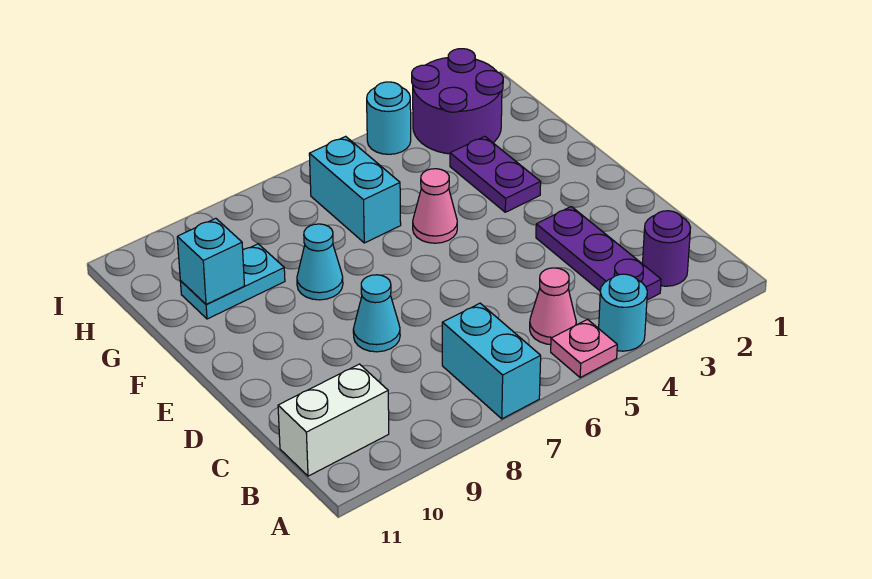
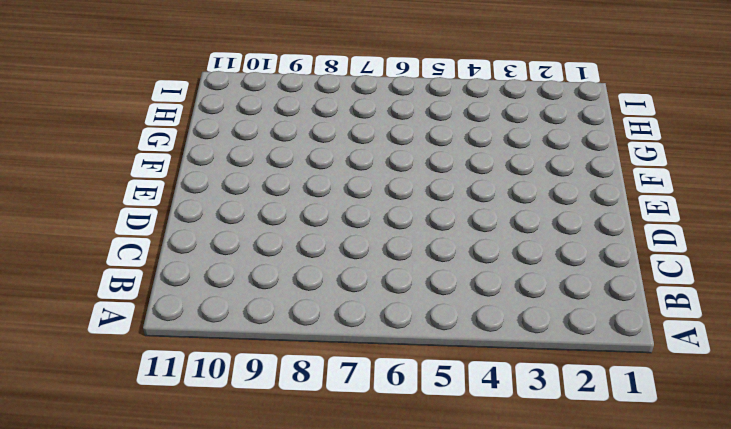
none -> cyan round brick A4 level 1
none -> pink plate A5 level 1
none -> cyan brick A7:B7 level 1

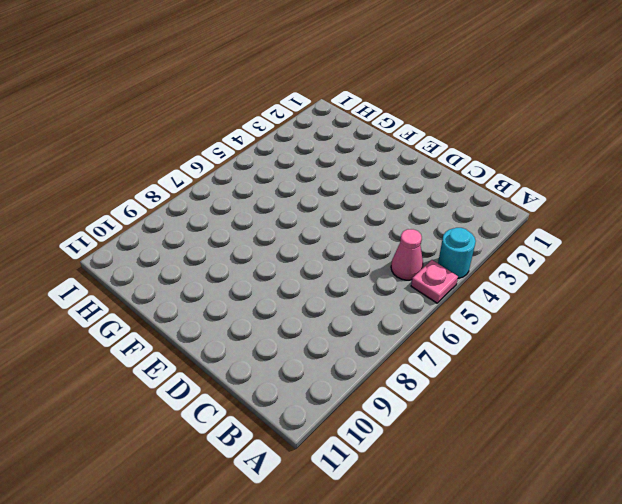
none -> cyan brick A7:B7 level 1
none -> purple round brick B2 level 1
none -> purple plate B3:D3 level 1

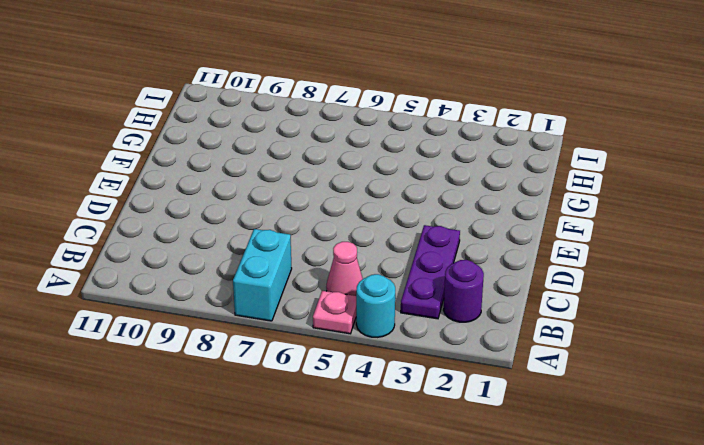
none -> white brick B10:B11 level 1
none -> cyan cone D8 level 1
none -> purple plate F3:G3 level 1

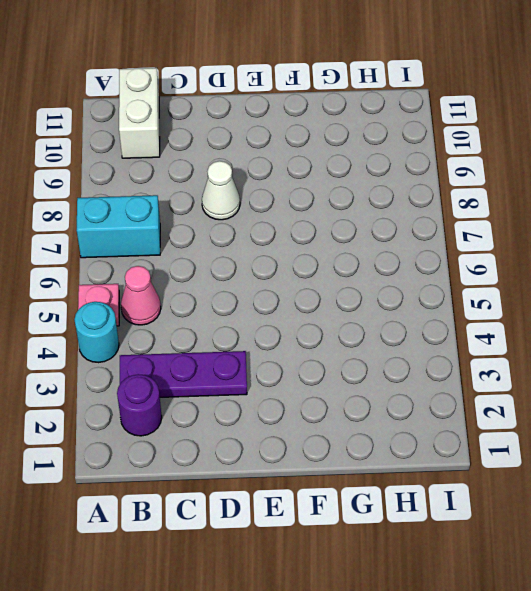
white cone D8 level 1 -> cyan cone D8 level 1
none -> purple plate F3:G3 level 1
none -> pink cone F5 level 1
none -> cyan cone F8 level 1

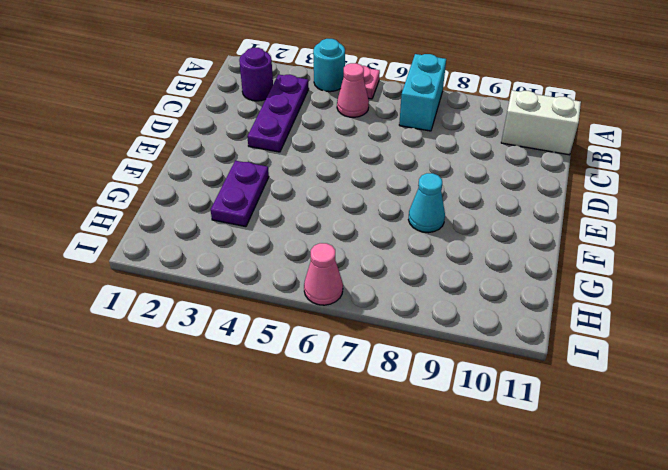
pink cone I6 level 1 -> pink cone F5 level 1
none -> cyan cone D8 level 1
none -> cyan brick G6:H6 level 1
none -> cyan plate G9:G10 level 1

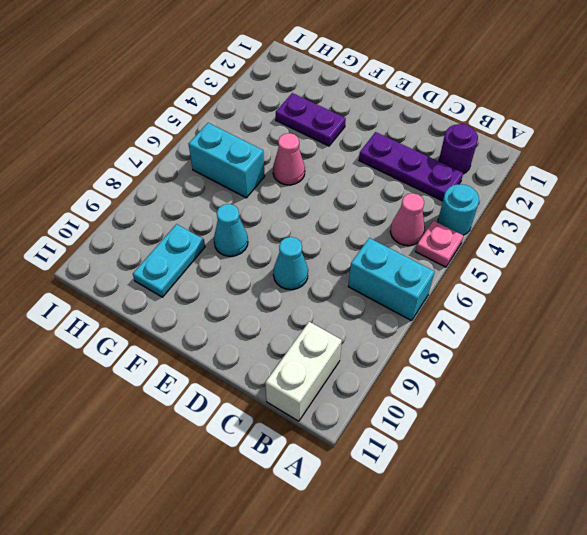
none -> purple round brick H2:I3 level 1
none -> cyan round brick I4 level 1
none -> cyan brick G10 level 2

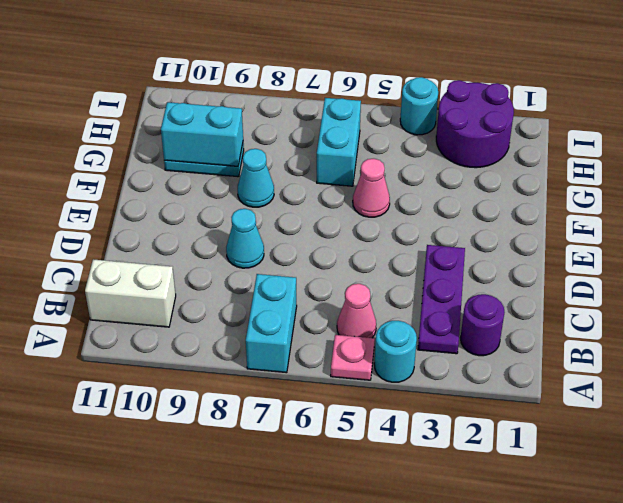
cyan brick G9:G10 level 2 -> cyan brick G10 level 2
none -> purple plate F3:G3 level 1

